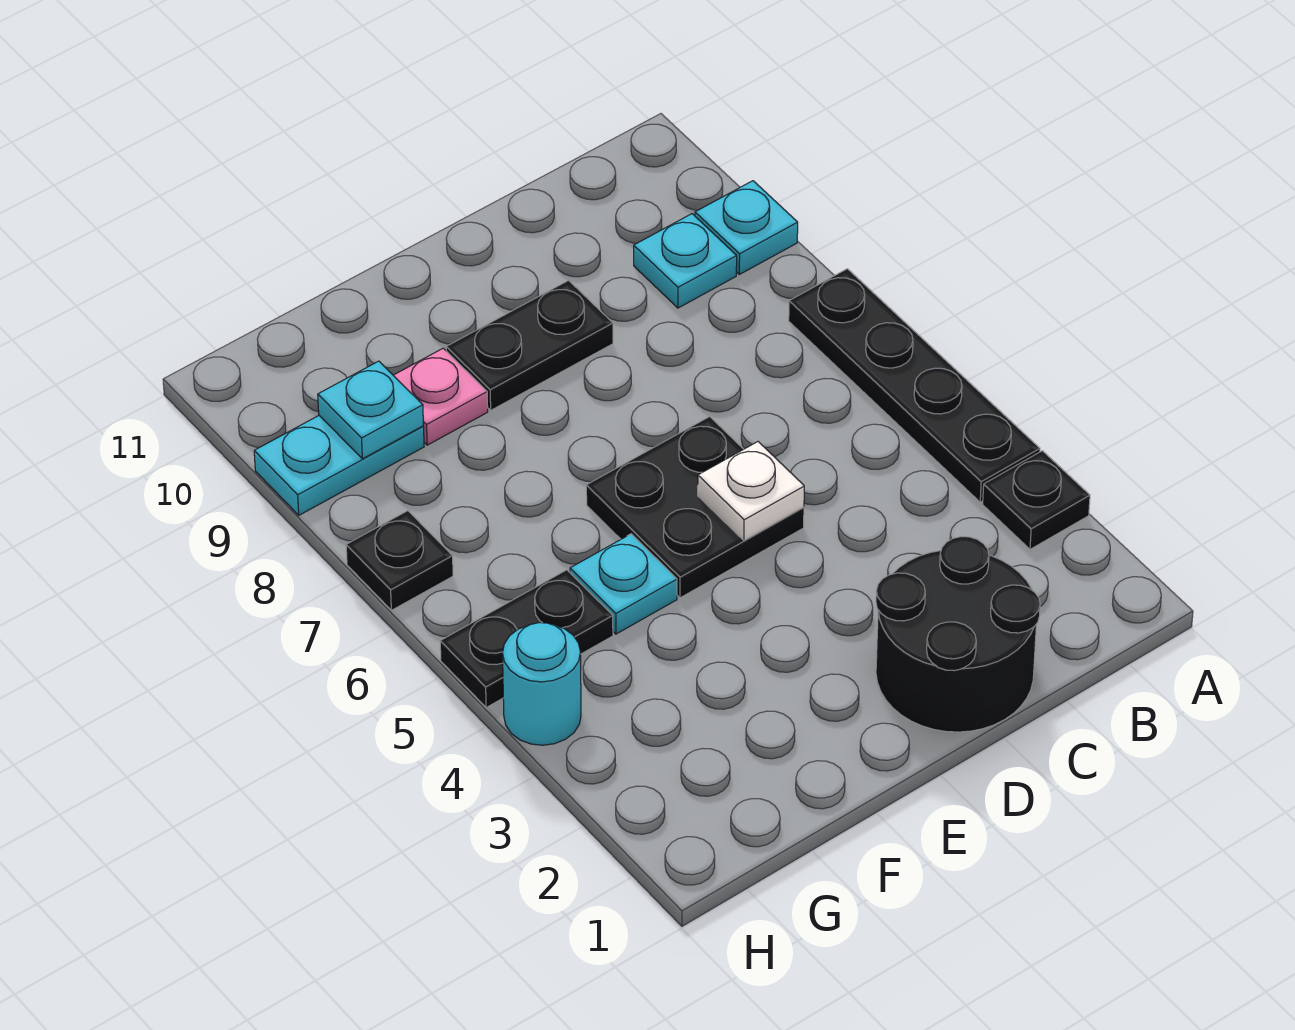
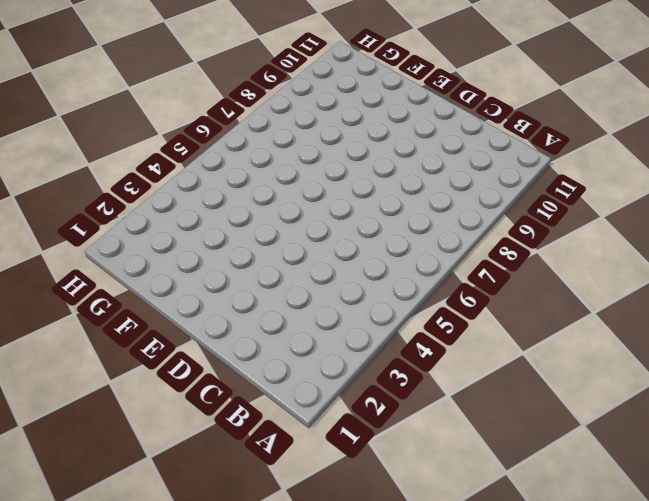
none -> black plate A3 level 1
none -> black plate A4:A7 level 1
none -> cyan plate A9 level 1

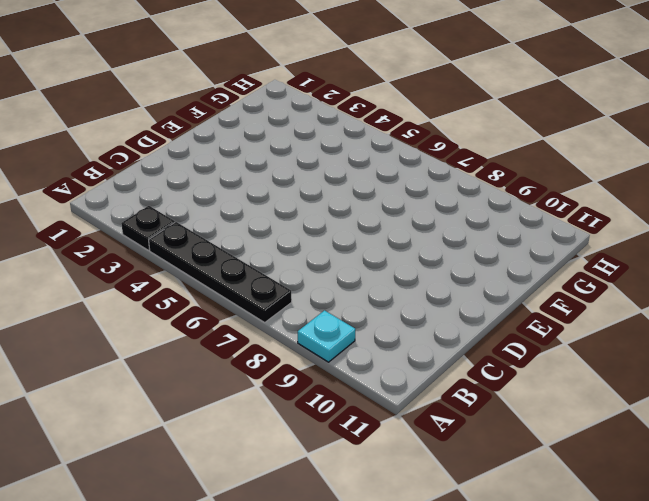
none -> cyan plate B9 level 1
none -> black round brick C1:D2 level 1
none -> black plate D5:E6 level 1

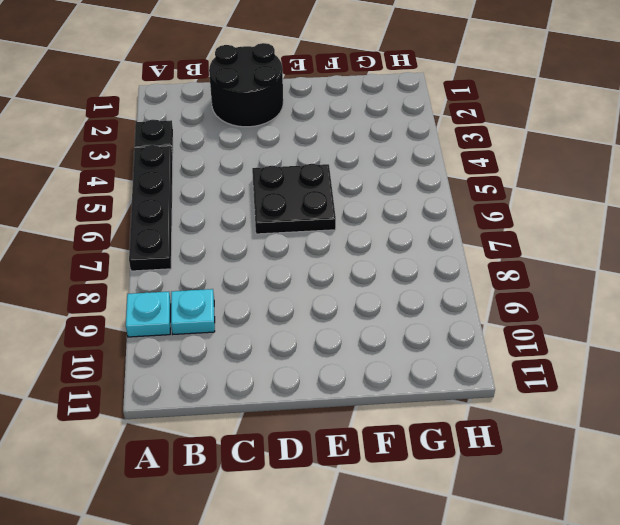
none -> black plate D9:E9 level 1
none -> cyan plate F5 level 1
none -> pink plate F9 level 1

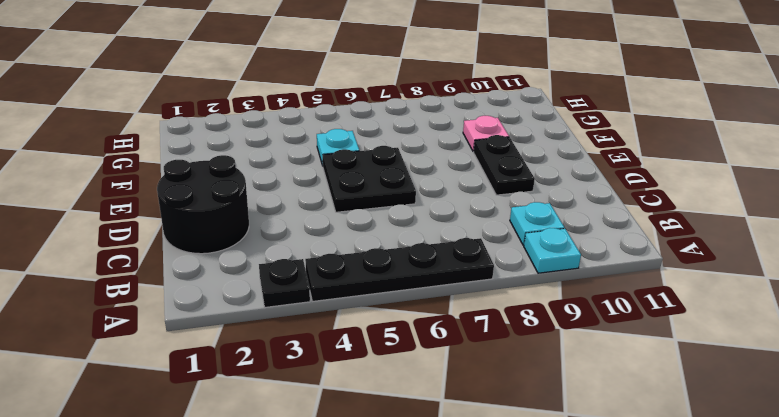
none -> black plate G5:H5 level 1
none -> cyan plate G9:H9 level 1
none -> cyan round brick H4 level 1

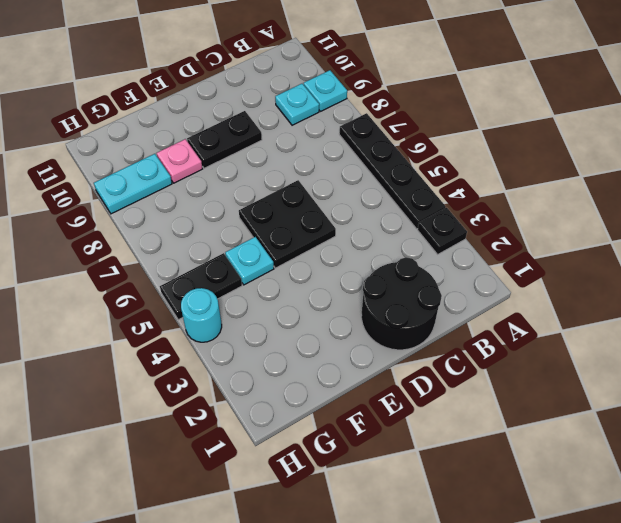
none -> black plate H7 level 1
none -> white plate D5 level 2
none -> cyan plate G9 level 2

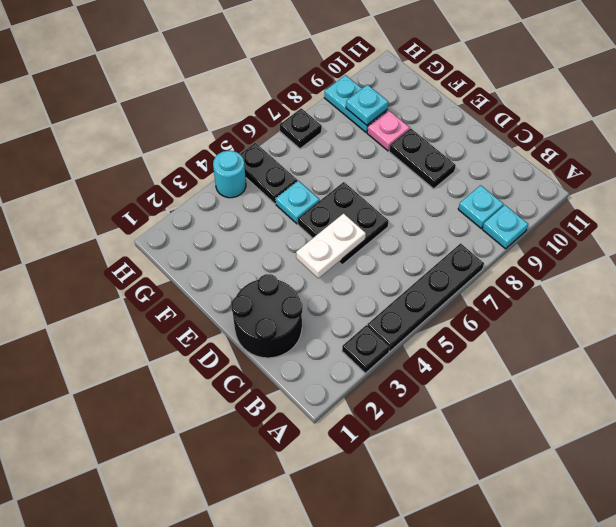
white plate D4:D5 level 2 -> white plate D5 level 2

